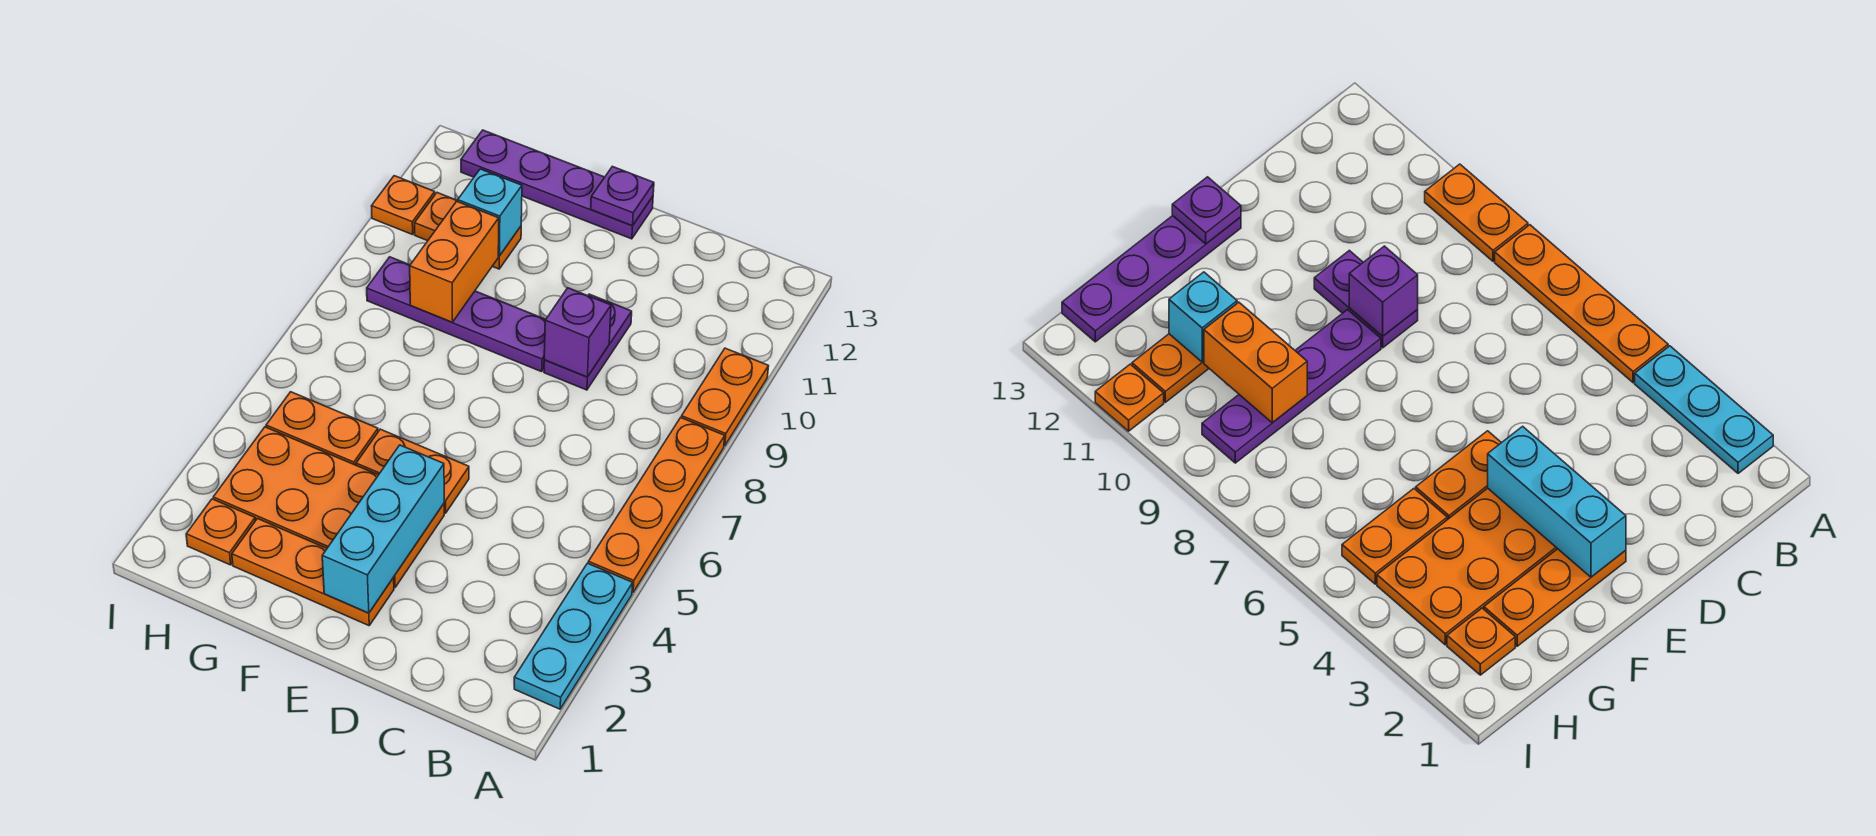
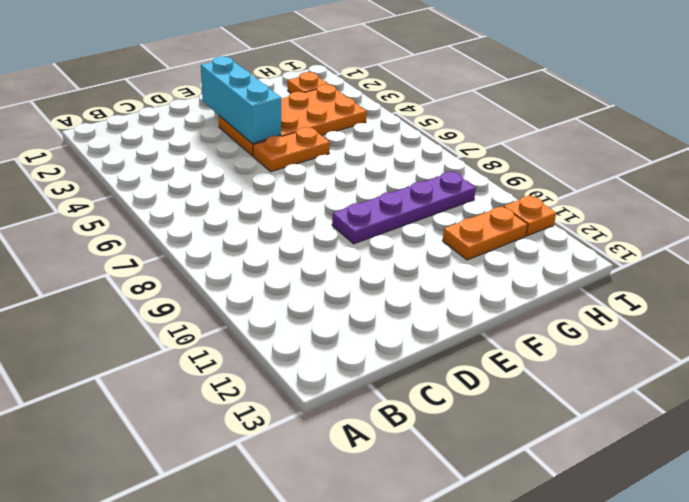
none -> cyan plate A2:A4 level 1
none -> orange plate A5:A8 level 1
none -> orange plate A9:A10 level 1

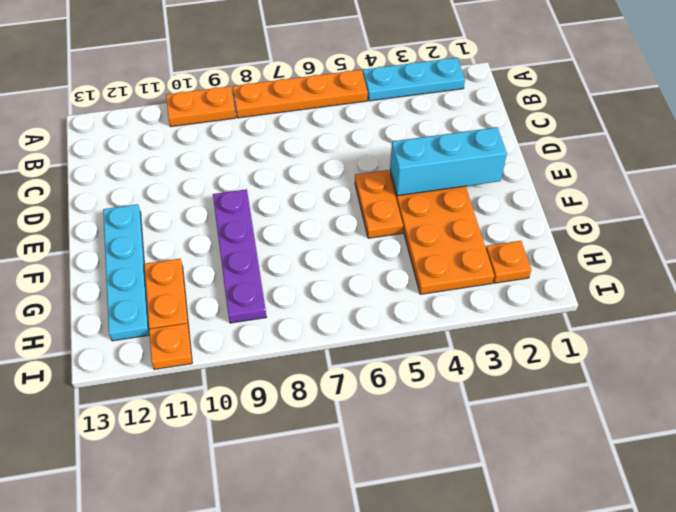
cyan plate E12:H12 level 1 -> none
none -> purple plate D9:D10 level 1
none -> orange plate E2:G2 level 1
none -> purple plate E13:H13 level 1

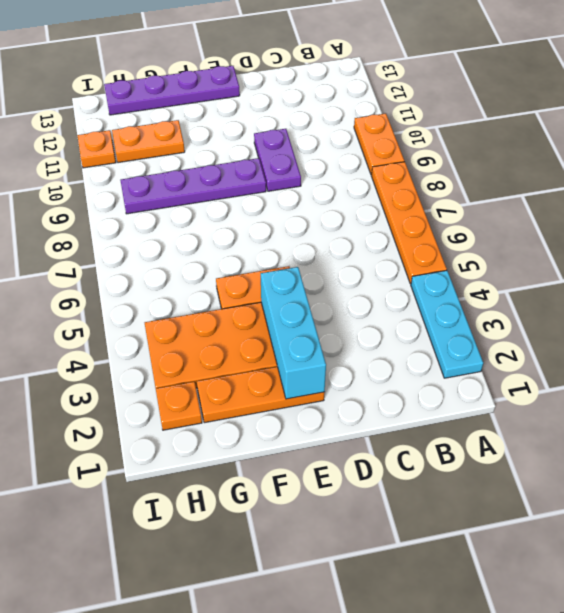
none -> orange plate G5:H5 level 1
none -> purple brick D9 level 2
none -> purple plate E13 level 2

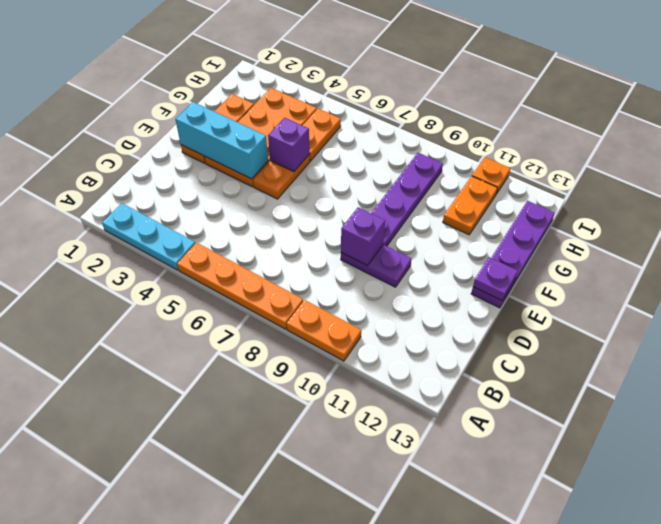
purple brick F5 level 2 -> none
none -> orange plate H2 level 1
none -> orange brick G9:G10 level 2
none -> cyan brick G11 level 2

